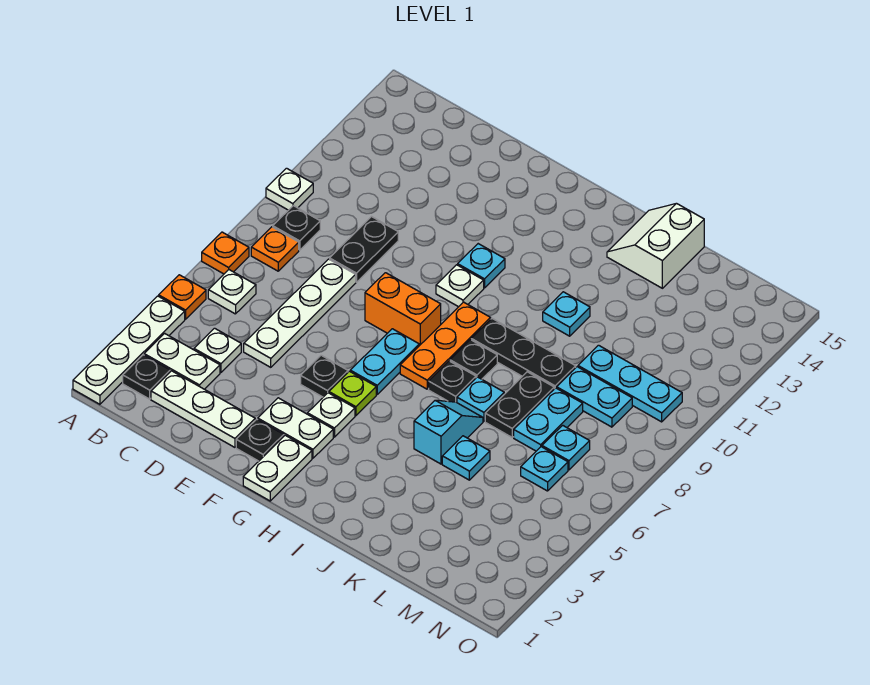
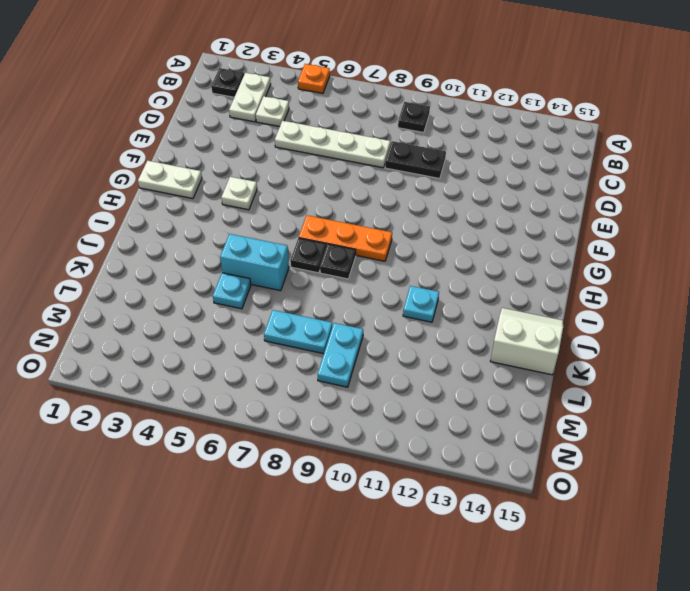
cyan brick J5:J6 level 1 -> cyan slope J5:J6 level 1 top 5
none -> white plate A1:A4 level 1
none -> orange plate A7 level 1
none -> white plate A10 level 1
none -> white plate B6 level 1

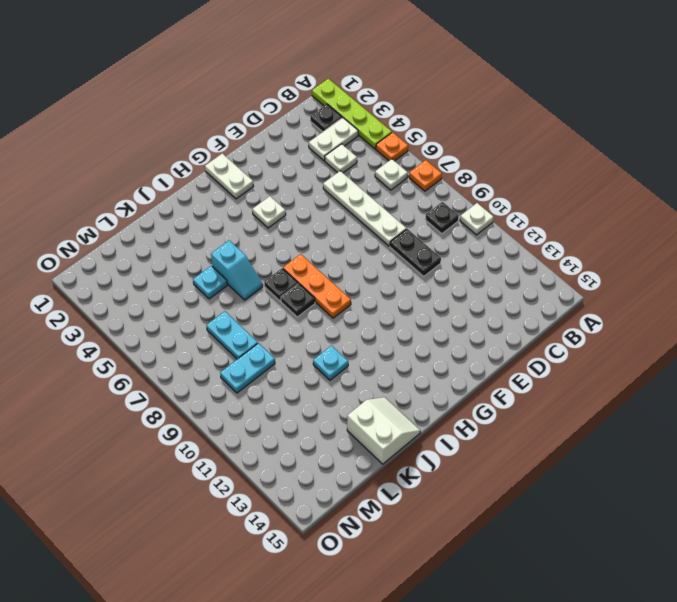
lime plate A1:A4 level 1 -> white plate A1:A4 level 1
none -> orange plate B8 level 1
none -> white plate C2:E2 level 1
none -> black plate F2 level 1
none -> white plate F3:G3 level 1

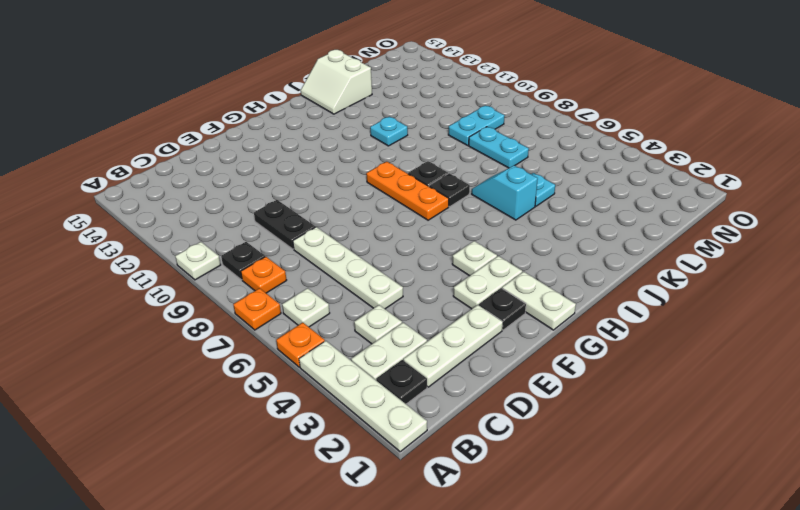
none -> black plate F5 level 1
none -> orange brick F8:G8 level 1
none -> lime plate G5 level 1
none -> cyan plate G6:G7 level 1

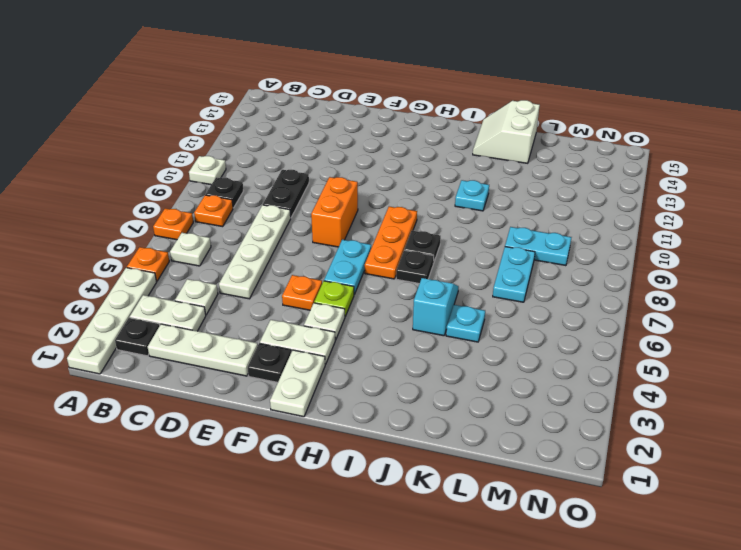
orange plate F5 level 1 -> black plate F5 level 1
orange brick F8:F9 level 1 -> orange brick F8:G8 level 1
none -> white plate G10 level 1
none -> cyan plate G11 level 1
none -> black plate I9:K9 level 1
none -> cyan plate J7 level 1

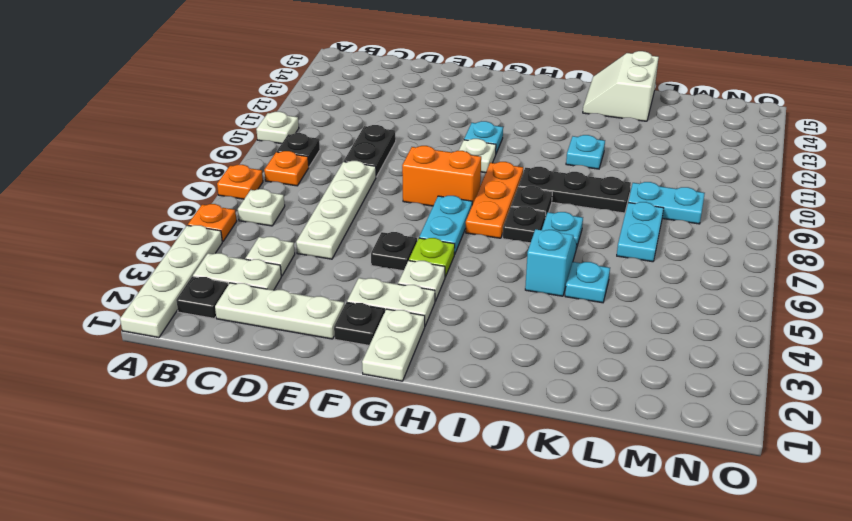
none -> black plate K7:K8 level 1
none -> cyan plate L10:N10 level 1
none -> cyan plate M6 level 1
none -> cyan plate M7 level 1

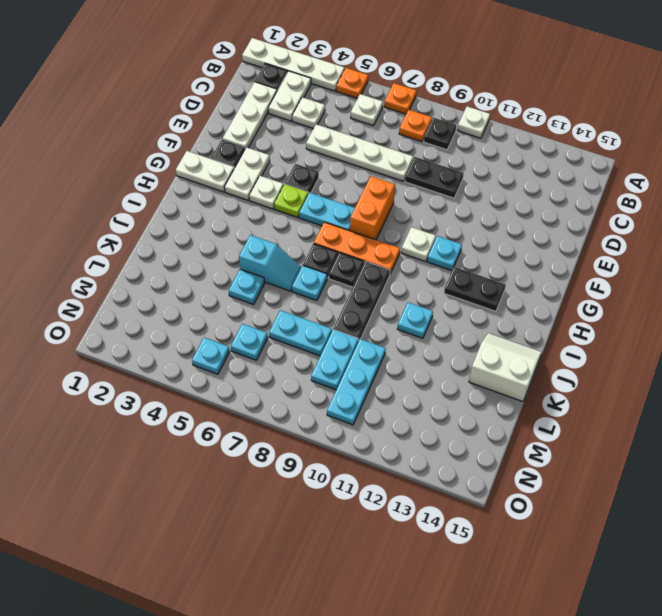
black plate H12:H13 level 1 -> black plate K7:K8 level 1
cyan plate N5 level 1 -> cyan plate M7 level 1

